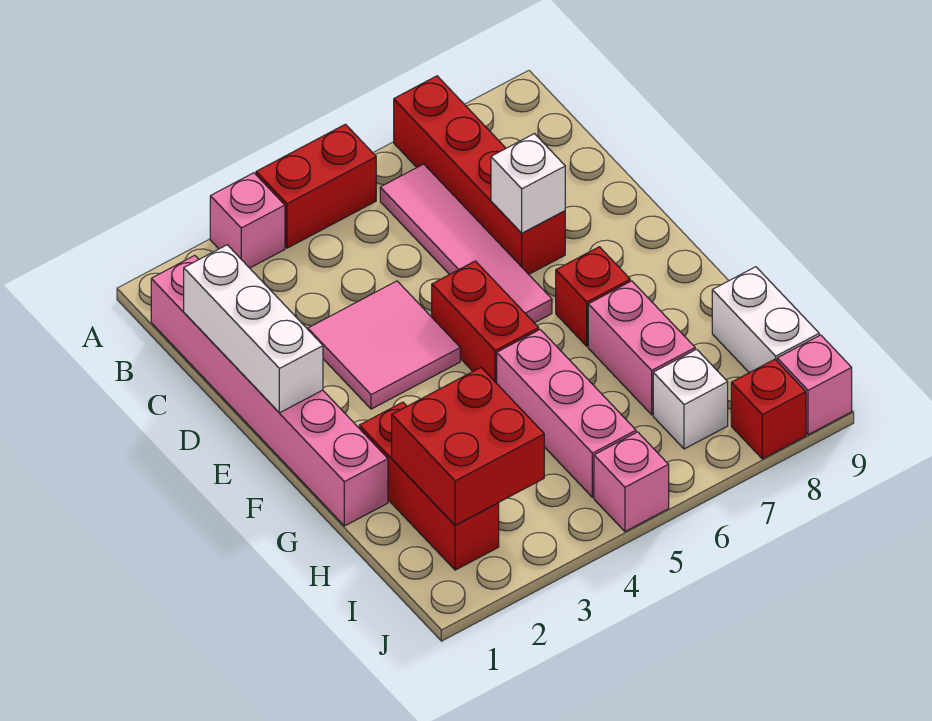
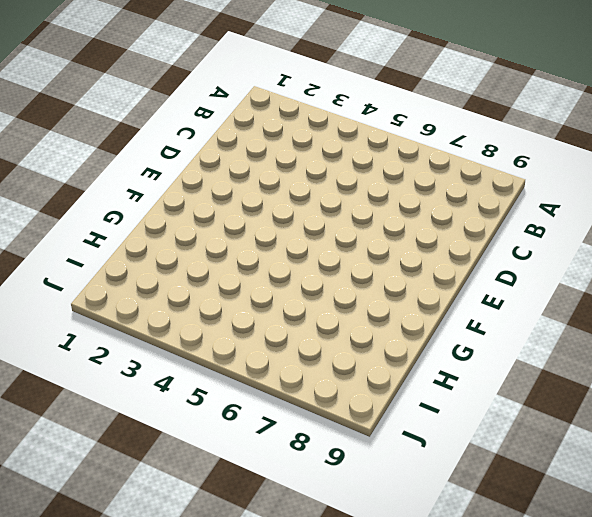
none -> pink brick A3 level 1
none -> red brick A4:A5 level 1
none -> red brick A7:D7 level 1

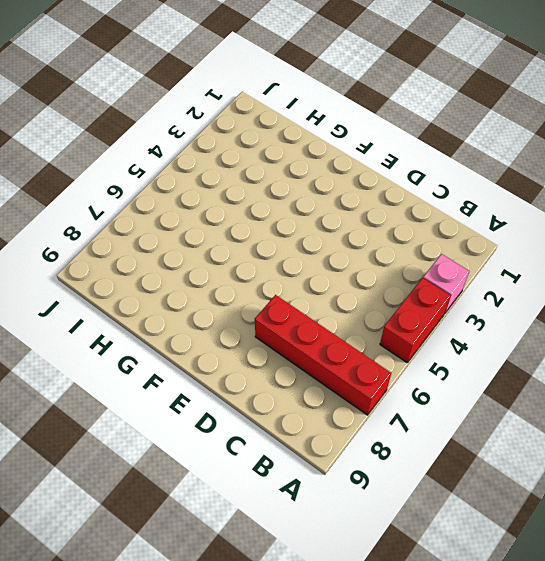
none -> pink brick B1:G1 level 1
none -> pink tile B6:E6 level 1
none -> pink tile D3:E4 level 1

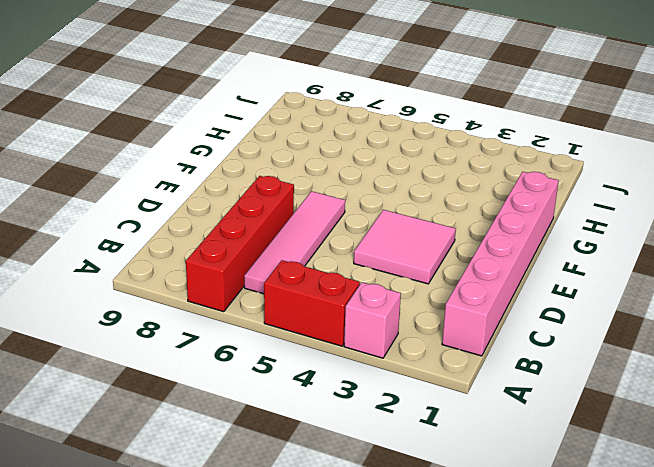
none -> red brick E5:F5 level 1
none -> red brick F7 level 1
none -> red brick G2:I2 level 1

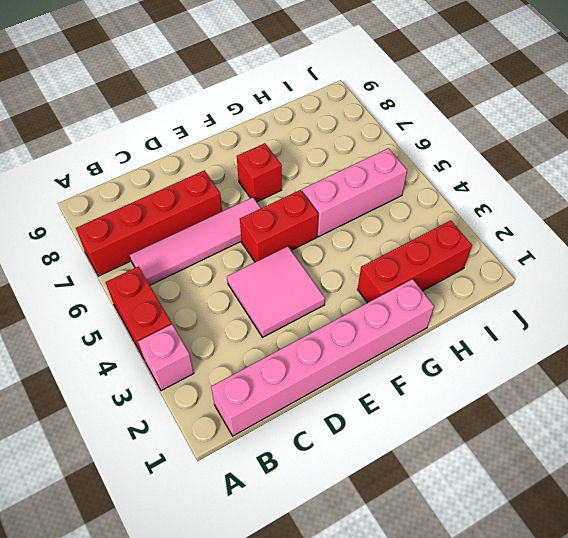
none -> pink brick G7:H7 level 1
none -> white brick H9:I9 level 1
none -> white brick I7 level 1

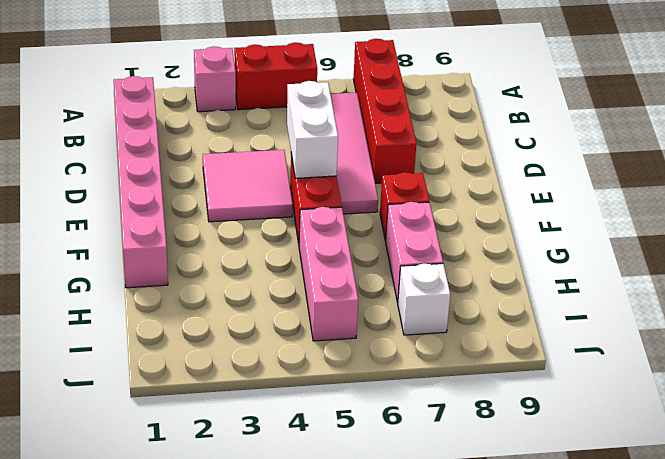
white brick D5:E5 level 2 -> white brick H9:I9 level 1
none -> red brick G2:I2 level 1
none -> pink brick J5 level 1
none -> red brick J8 level 1

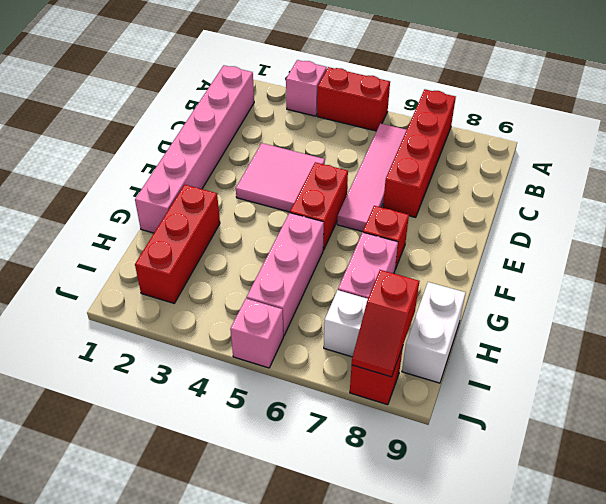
red slope I8:J8 level 2 top I -> none
none -> pink brick J9 level 1
none -> white brick C1:E1 level 2
none -> white brick D7 level 2

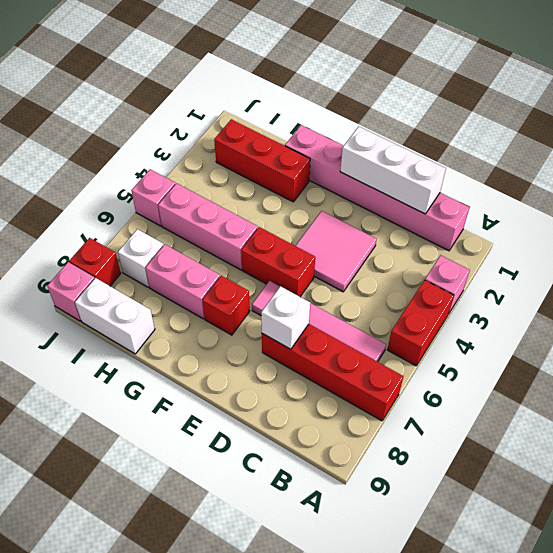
none -> red brick H2:I3 level 2

